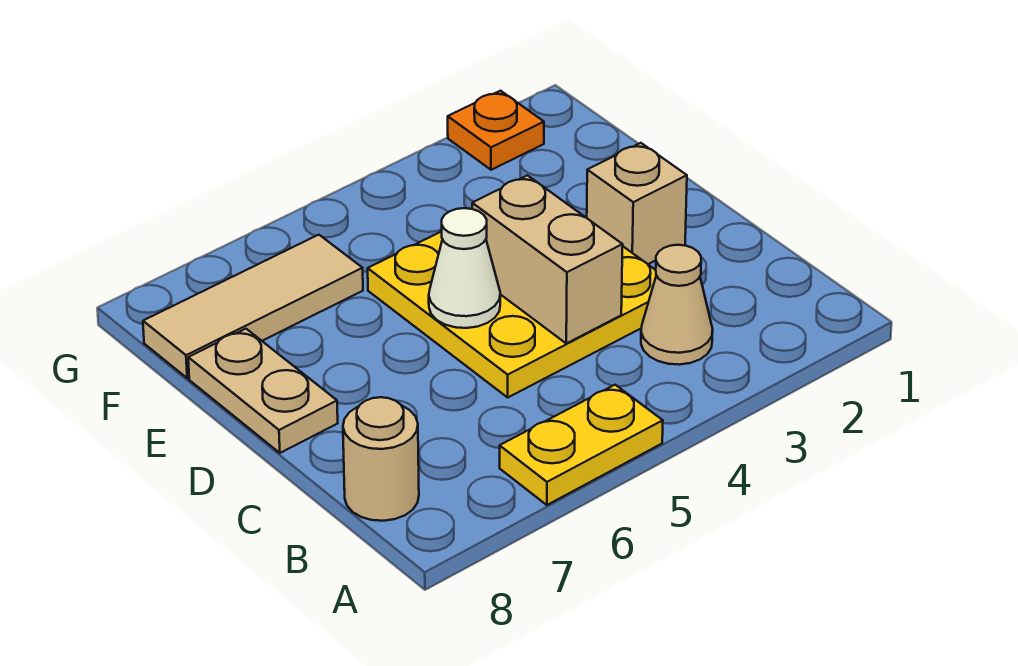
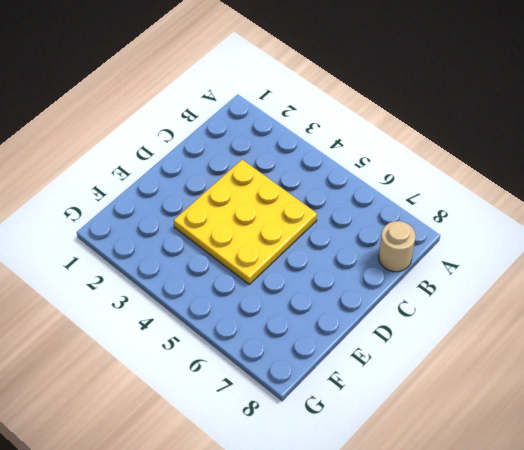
none -> yellow plate A5:A6 level 1
none -> tan cone B3 level 1

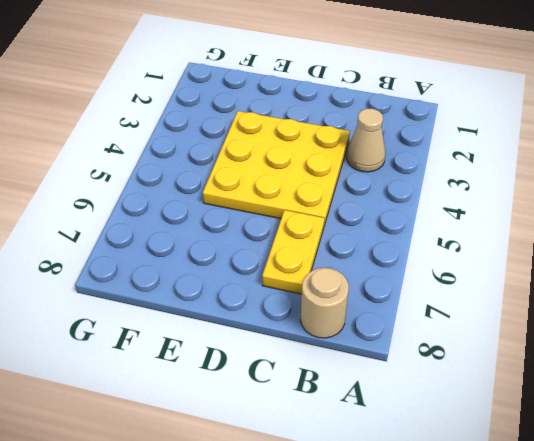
yellow plate C6:C7 level 1 -> yellow plate A5:A6 level 1
none -> tan brick D2 level 1
none -> tan plate D8:E8 level 1

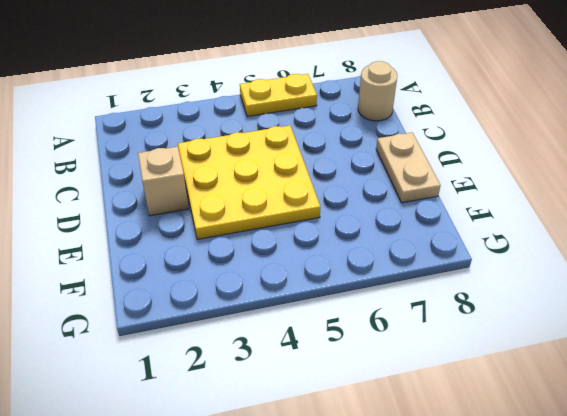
none -> tan cone B3 level 1
none -> tan tile F6:F8 level 1

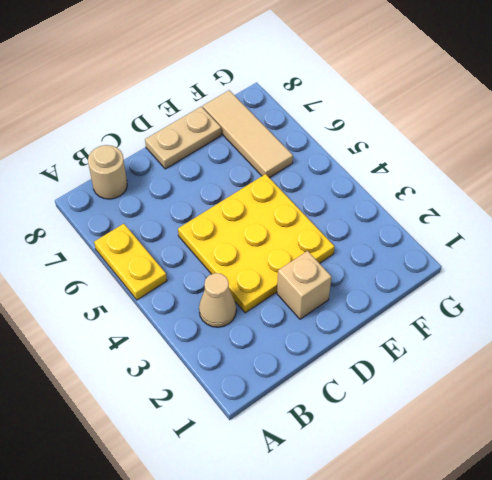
none -> orange plate G2 level 1
none -> tan brick C4:D4 level 2

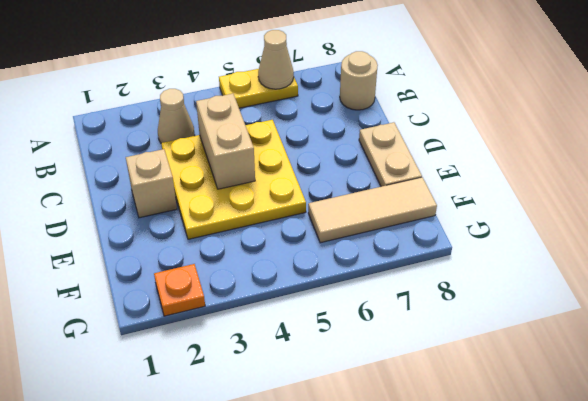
tan cone A6 level 2 -> none
none -> white cone D5 level 2

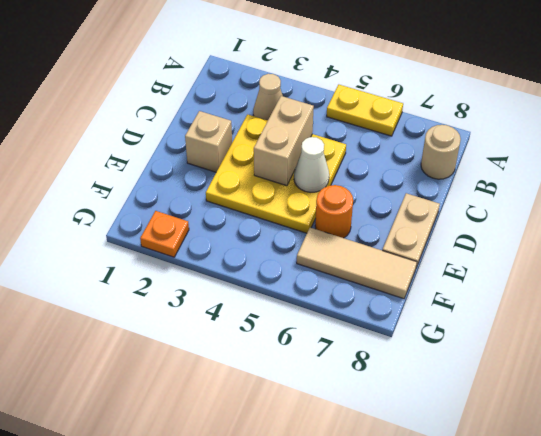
orange round brick E6 level 1 -> none

